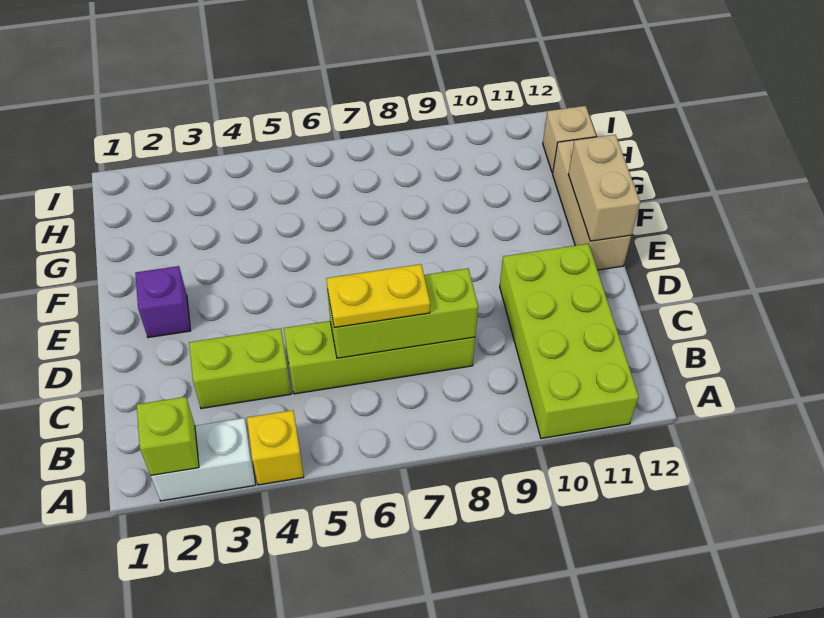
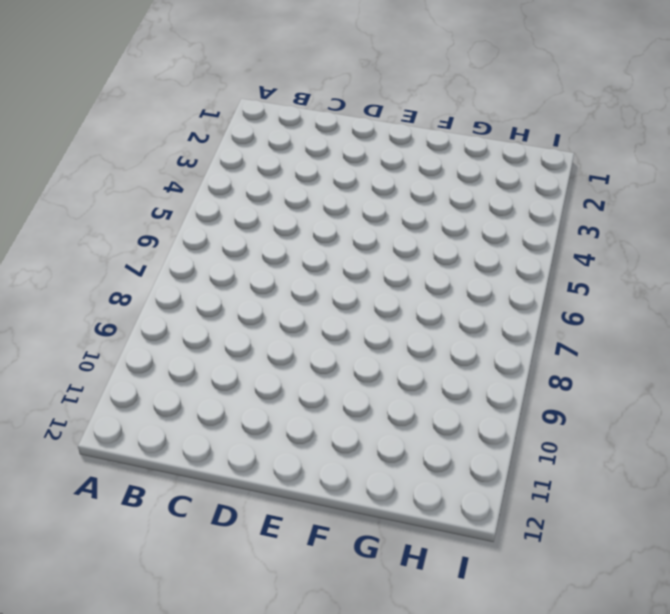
none -> white brick A2:A3 level 1
none -> yellow brick A4 level 1
none -> lime brick A10:D11 level 1

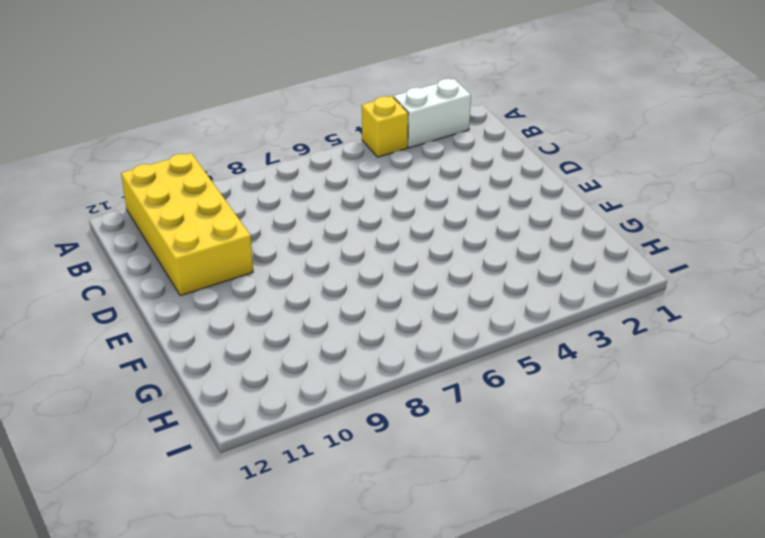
yellow brick A10:D11 level 1 -> lime brick A10:D11 level 1
none -> lime brick C3:C4 level 1
none -> lime brick C5:C8 level 1
none -> purple brick E2 level 1

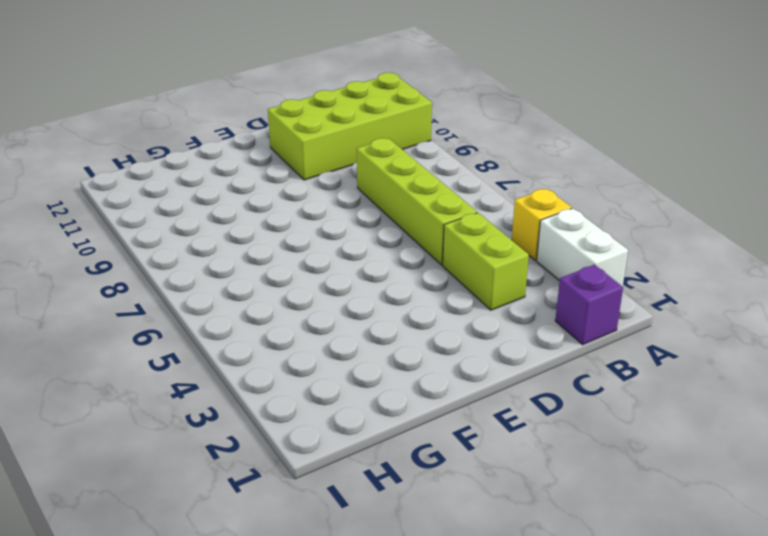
purple brick B1 level 1 -> purple brick E2 level 1
none -> tan brick E12:G12 level 1
none -> tan brick H12 level 1
none -> lime brick A2 level 2

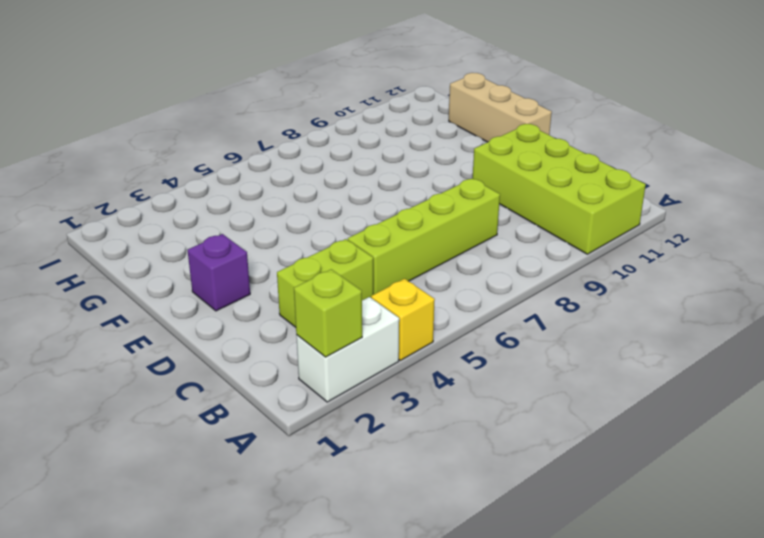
none -> tan brick H12 level 1
none -> lime brick C6:C8 level 2
none -> tan brick E12:F12 level 2

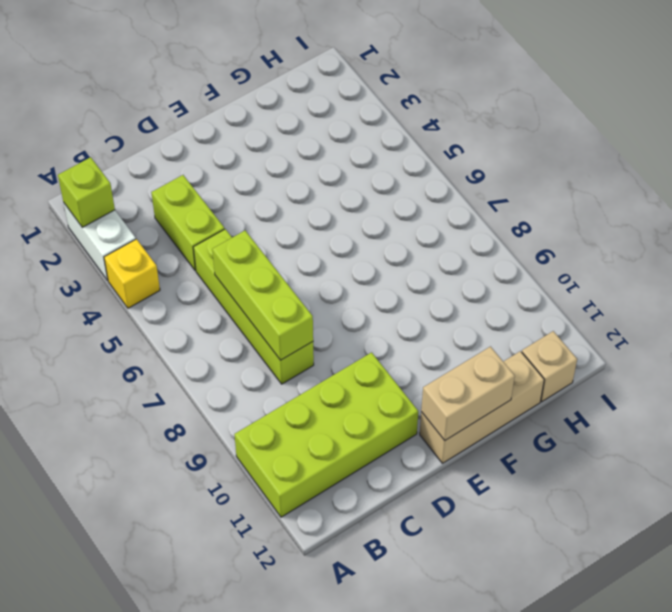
none -> purple brick E2 level 1
none -> yellow plate C6:C7 level 3

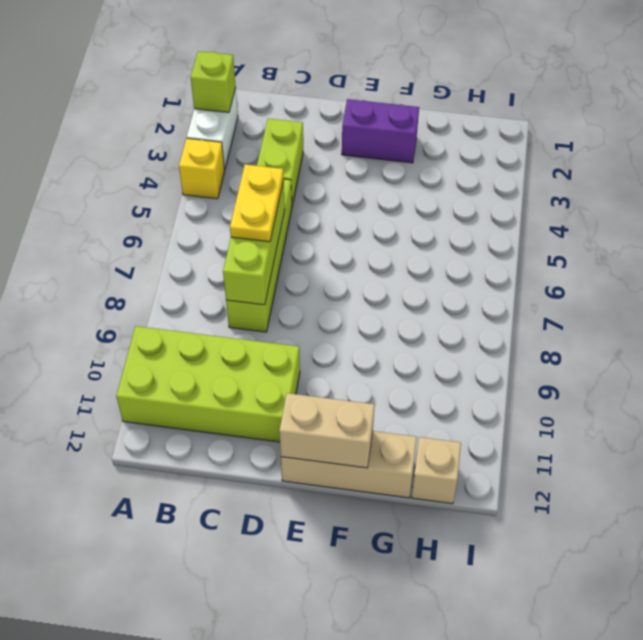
purple brick E2:F2 level 1 -> purple brick E2 level 1

